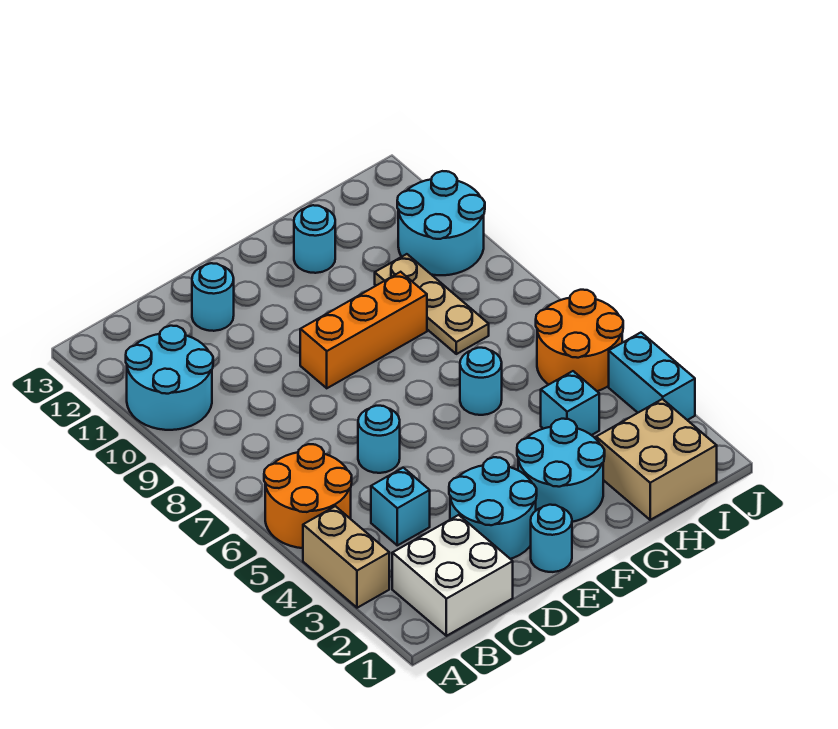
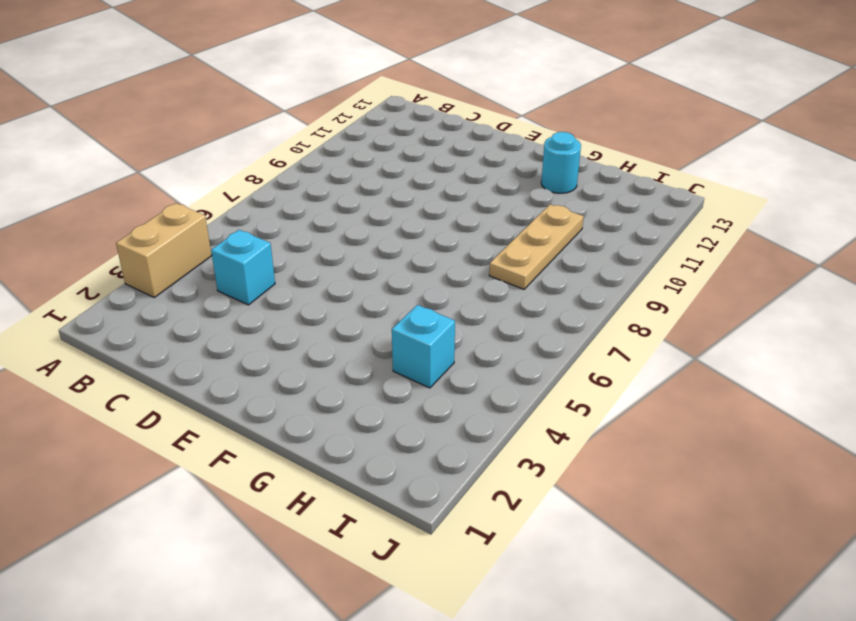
none -> orange round brick A5:B6 level 1
none -> cyan round brick A10:B11 level 1
none -> white brick B1:C2 level 1

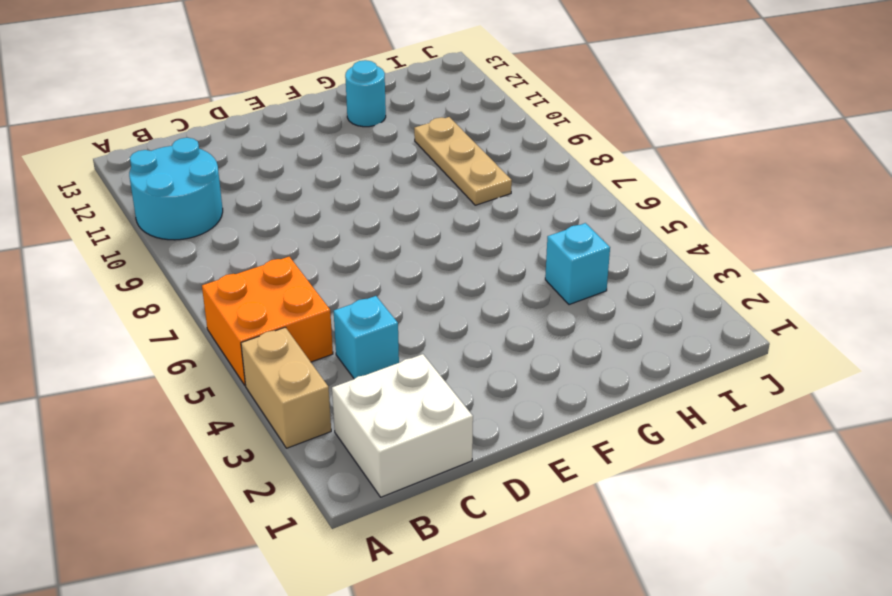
orange brick A5:B6 level 1 -> orange round brick A5:B6 level 1
none -> cyan round brick D2:E3 level 1
none -> cyan round brick D6 level 1
none -> cyan round brick D12 level 1

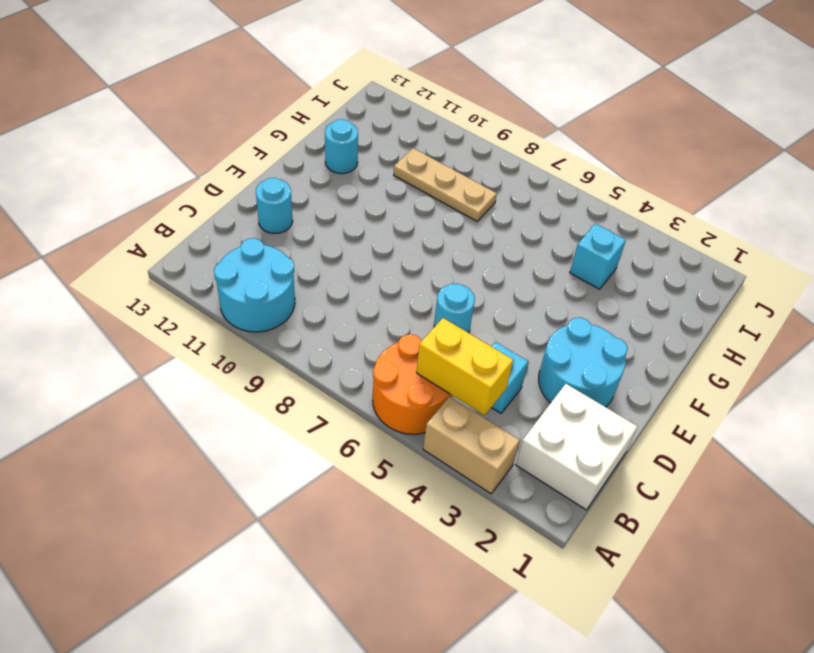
yellow brick B4:B5 level 2 -> none
none -> cyan round brick E1 level 1
none -> orange brick E9:G9 level 1
none -> cyan round brick F2:G3 level 1

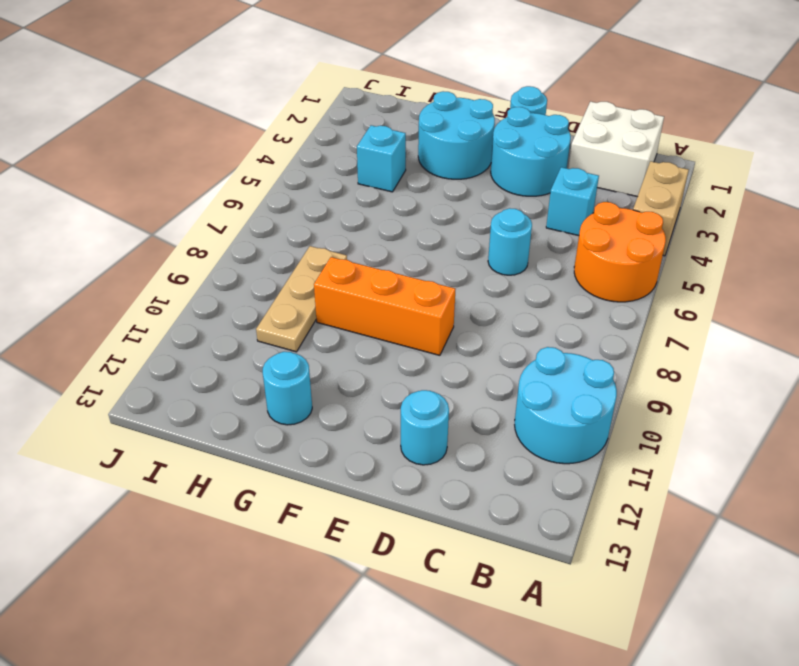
none -> cyan round brick G6 level 1
none -> tan brick H1:I2 level 1
none -> orange round brick I5:J6 level 1

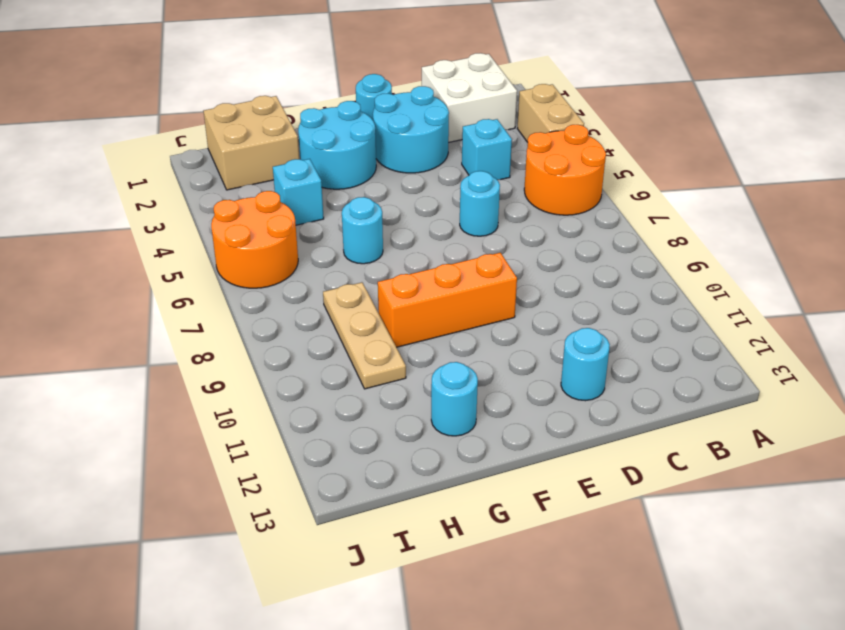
none -> cyan round brick A10:B11 level 1
none -> cyan round brick I10:J11 level 1
none -> cyan brick J3:J4 level 1

